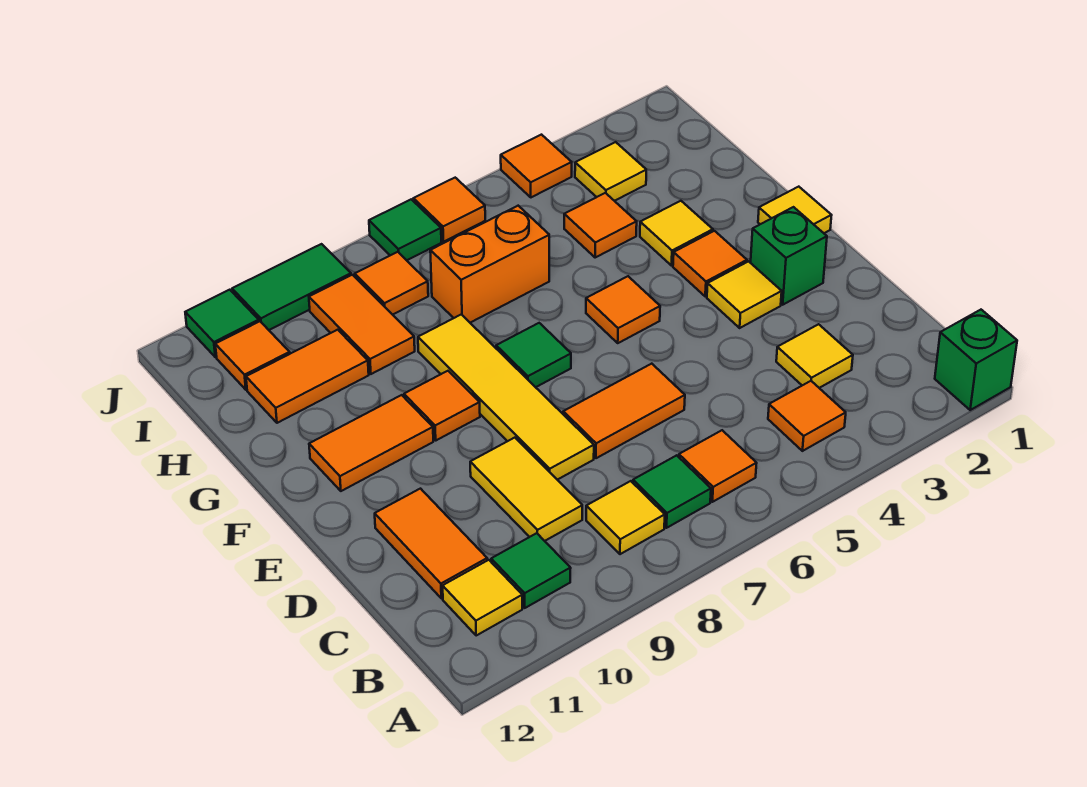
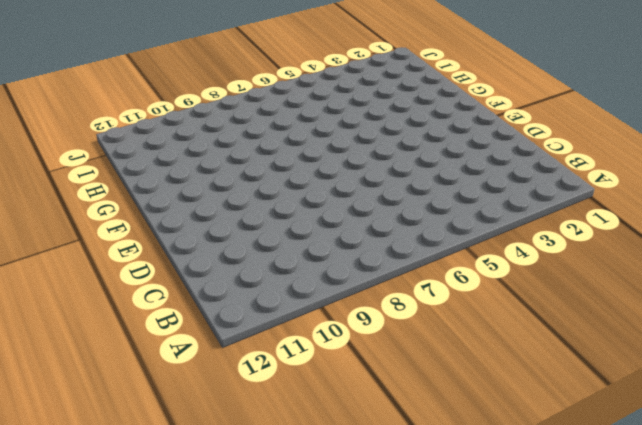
none -> green brick A1 level 1
none -> orange tile B4 level 1
none -> orange tile B6 level 1
none -> green tile B7 level 1

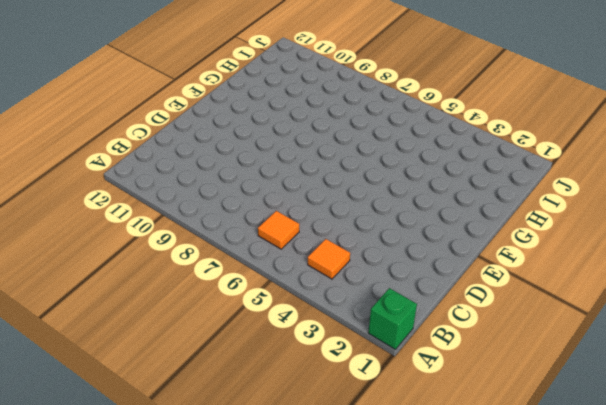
none -> green tile B7 level 1
none -> yellow tile B8 level 1
none -> green tile B10 level 1
none -> yellow tile B11 level 1

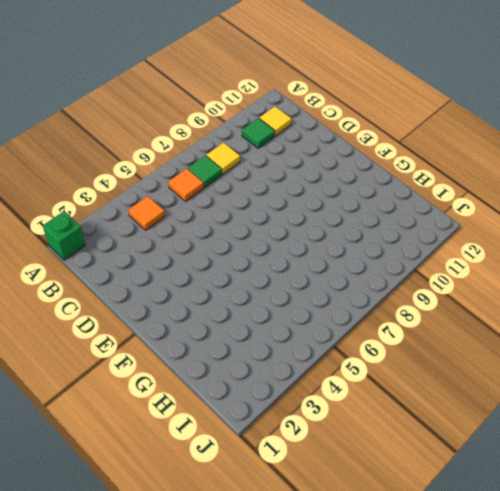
none -> yellow tile C3 level 1
none -> yellow tile C9:D9 level 1
none -> orange tile C11:D11 level 1
none -> orange tile D6:D7 level 1

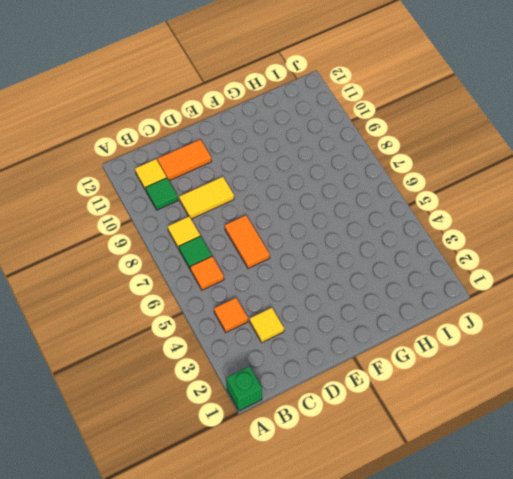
none -> yellow tile D8:G8 level 1
none -> green brick E2 level 1
none -> yellow tile E3 level 1
none -> yellow tile F1 level 1

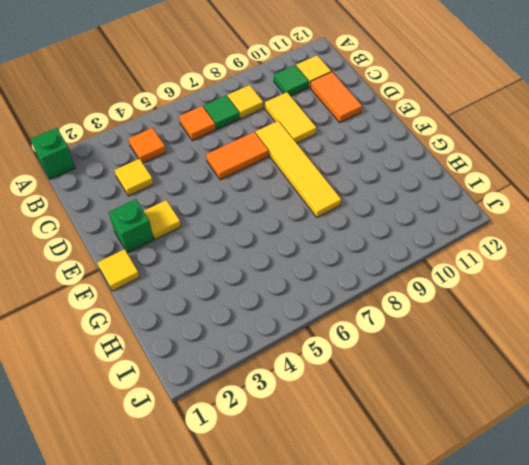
none -> orange tile F3 level 1
none -> orange tile F5 level 1
none -> green tile F7 level 1
none -> orange tile F9 level 1

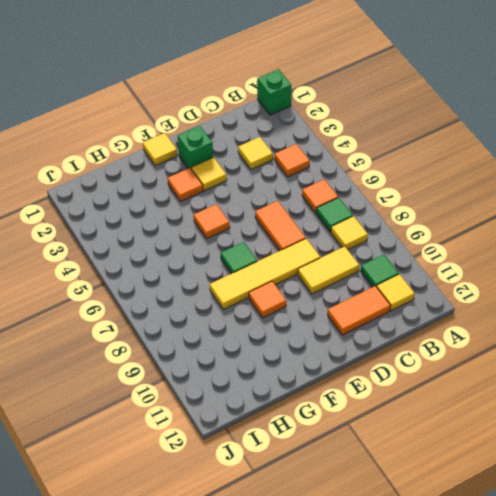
none -> orange tile F10:F11 level 1
none -> yellow tile G3 level 1
none -> orange tile H4 level 1
none -> orange brick H6:H7 level 1

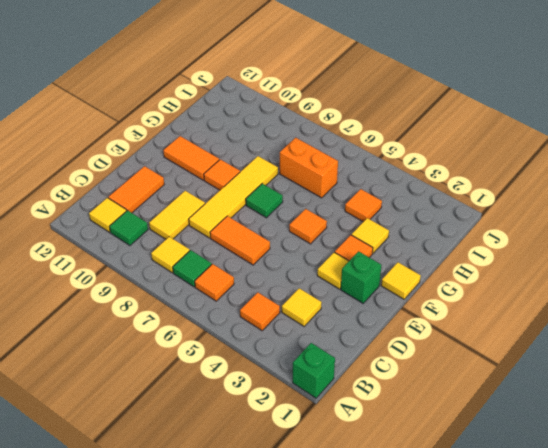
none -> orange tile H9:I9 level 1
none -> orange tile H10:H11 level 1
none -> yellow tile I3 level 1
none -> orange tile I8 level 1

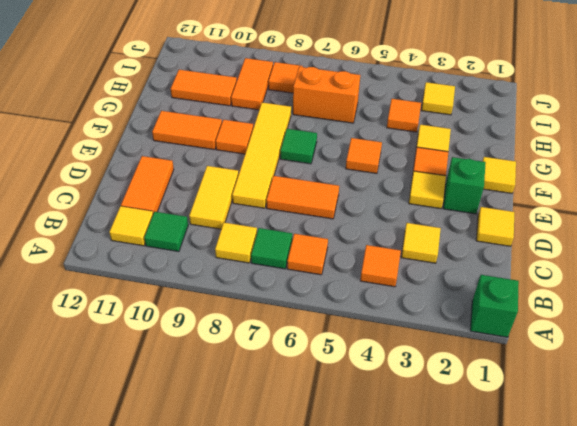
yellow tile D1 level 1 -> none
none -> orange tile I11 level 1
none -> orange tile J4 level 1
none -> orange tile J6 level 1
none -> green tile J7 level 1

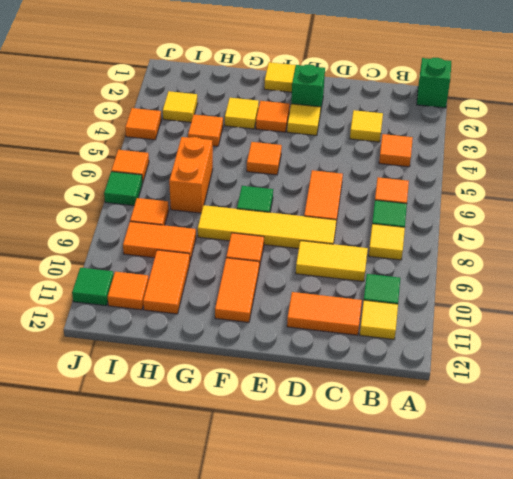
none -> green tile J9:J10 level 1

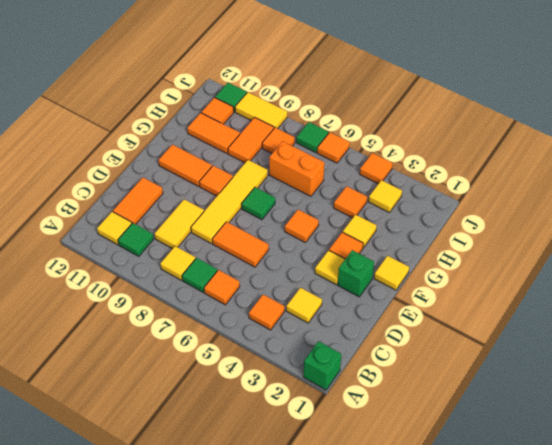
yellow tile J9:J10 level 1 -> green tile J9:J10 level 1

